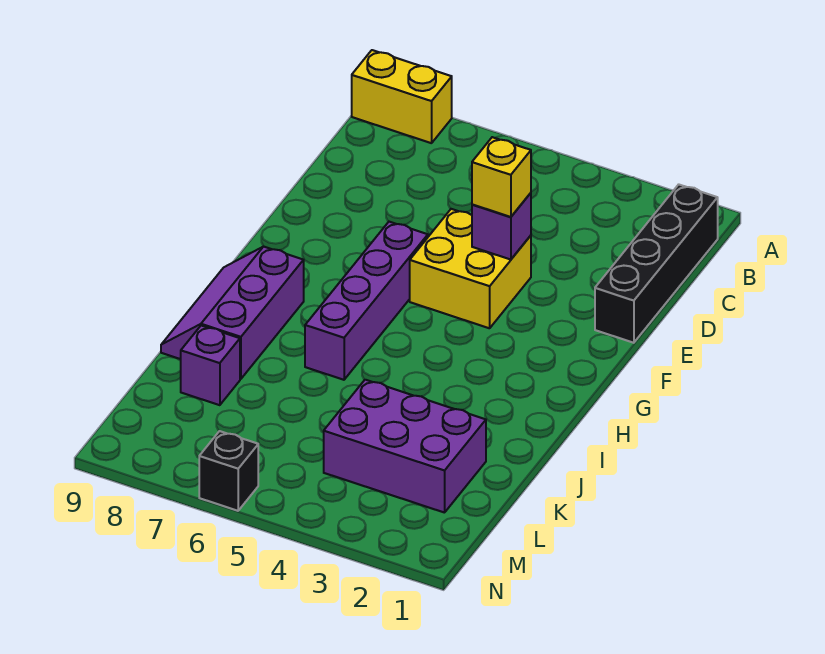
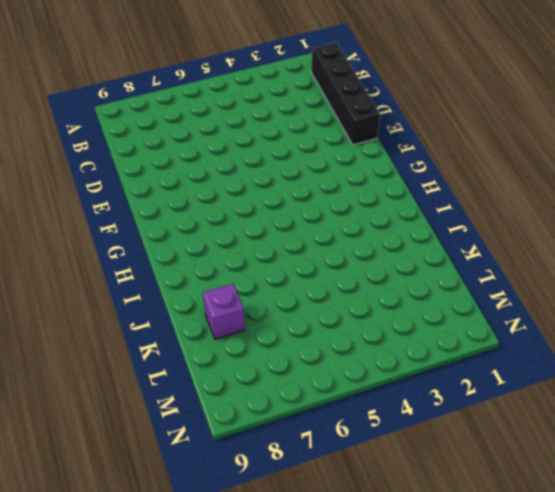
none -> yellow brick A8:A9 level 1
none -> yellow brick E4:F5 level 1

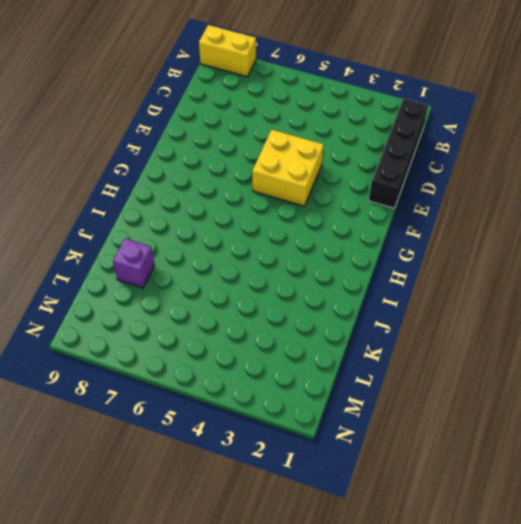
none -> purple brick F6:I6 level 1
none -> purple slope H8:J9 level 1 top 8

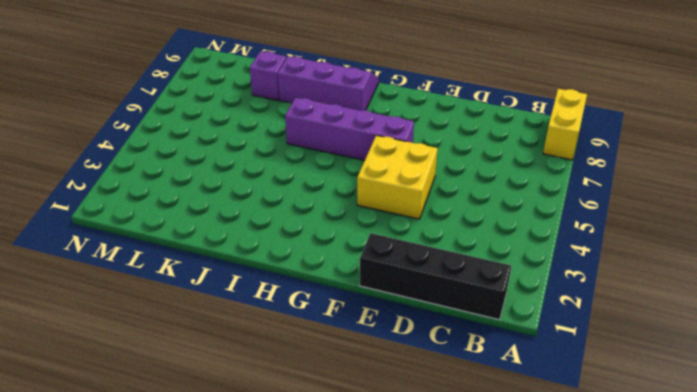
none -> purple brick K2:L4 level 1
none -> black brick N6 level 1

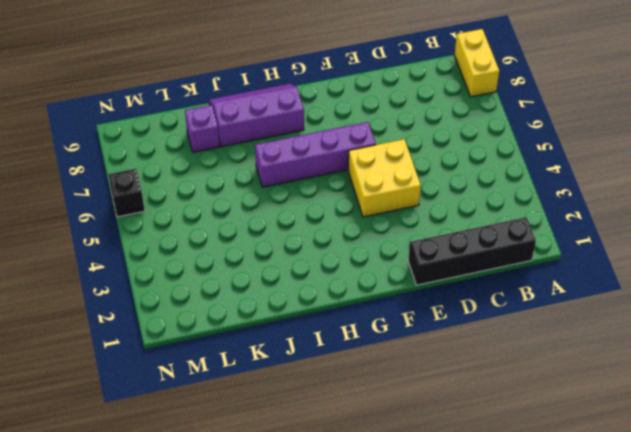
none -> purple brick K2:L4 level 1
none -> purple brick E4 level 2

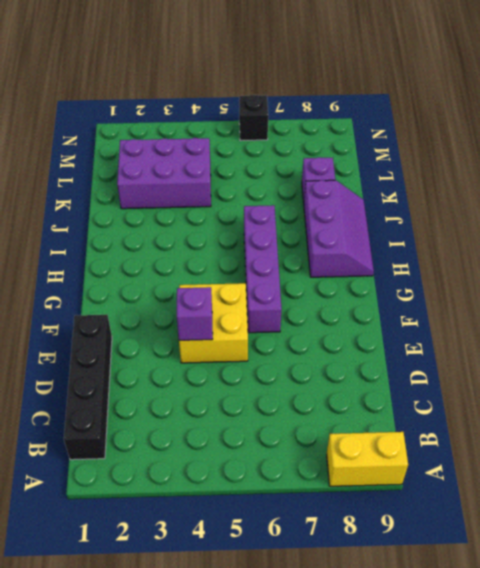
none -> yellow brick E4 level 3

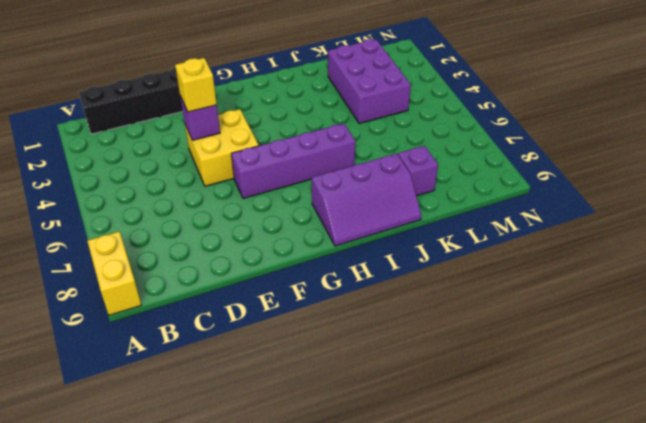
none -> black brick N6 level 1

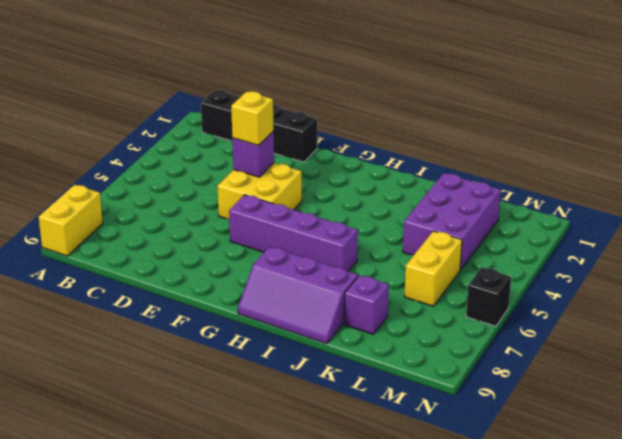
yellow brick L5:L6 level 1 -> none

